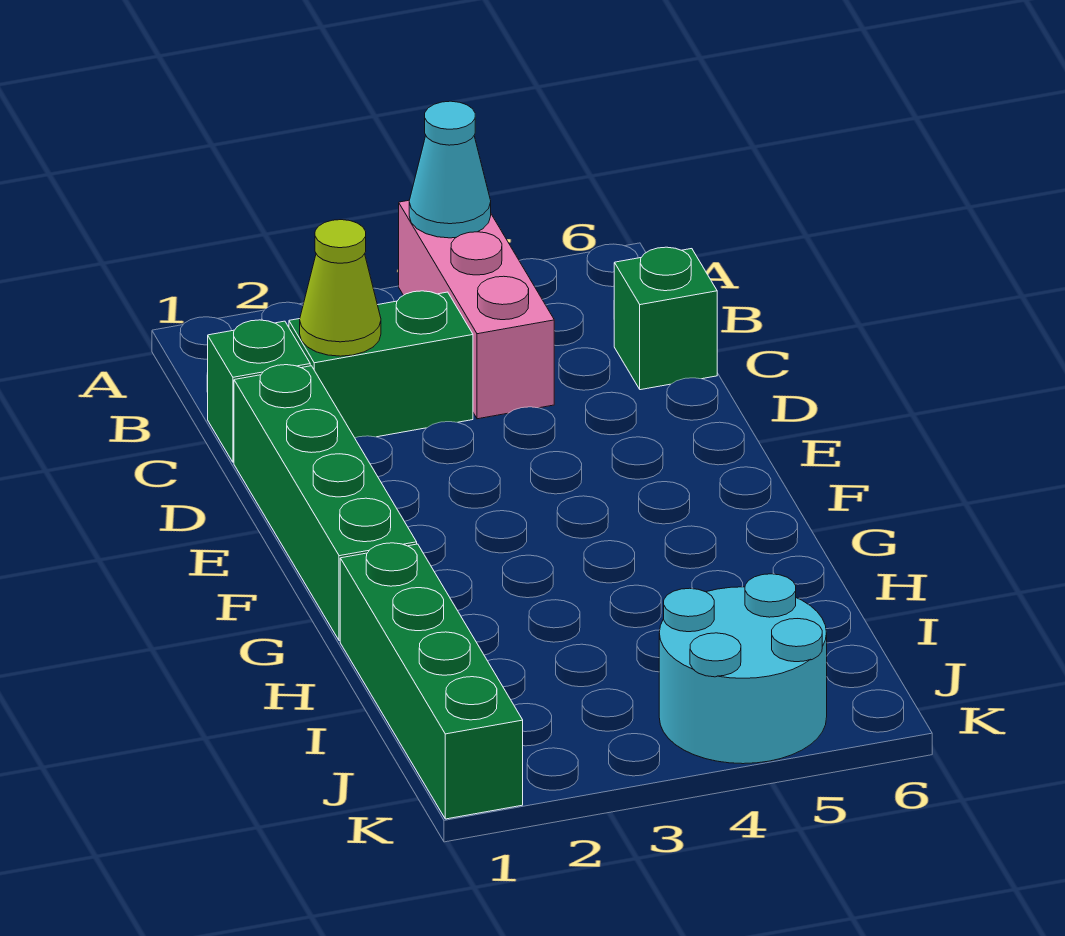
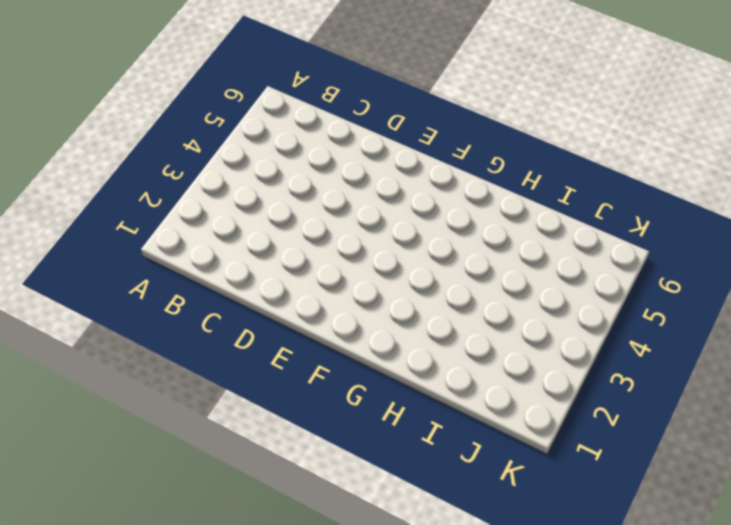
none -> pink brick A4:C4 level 1
none -> green brick C1 level 1

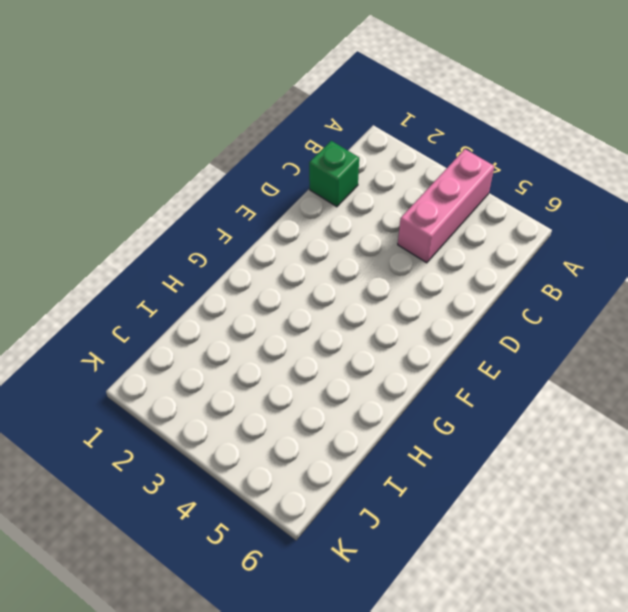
none -> green brick C2:C3 level 1
none -> green brick C6 level 1

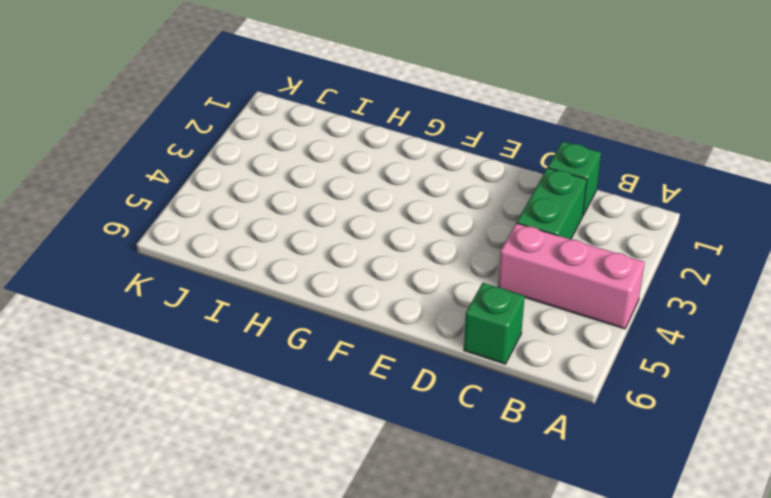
none -> green brick D1:G1 level 1
none -> green brick H1:K1 level 1

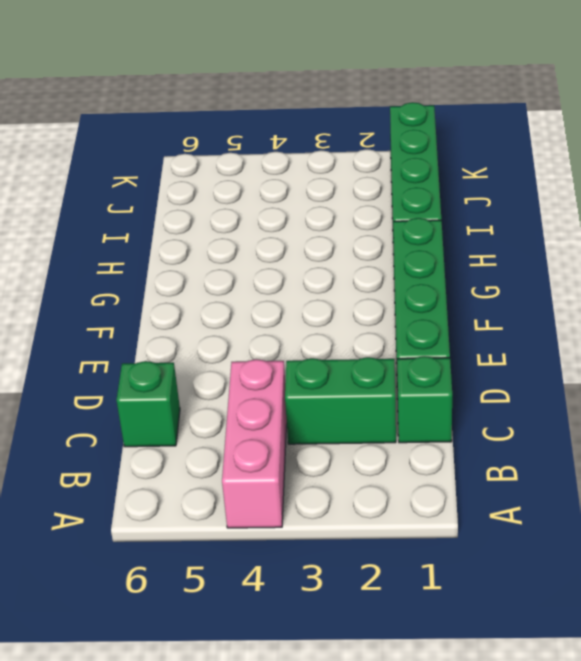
none -> cyan round brick J4:K5 level 1
none -> cyan cone A4 level 2

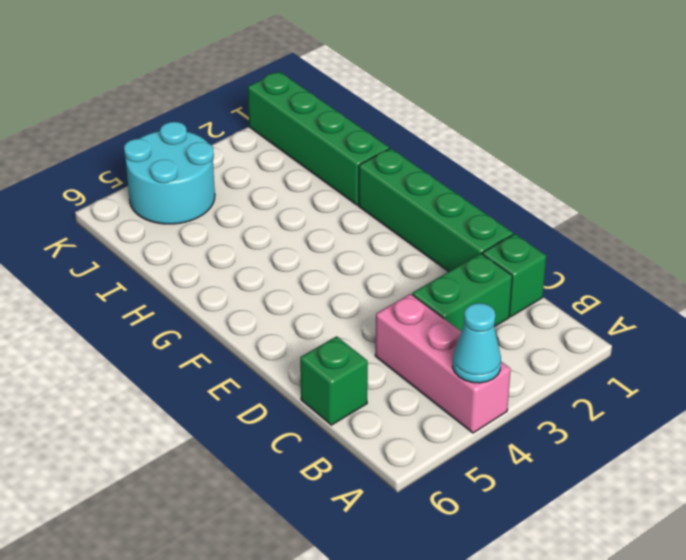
none -> lime cone C2 level 2

